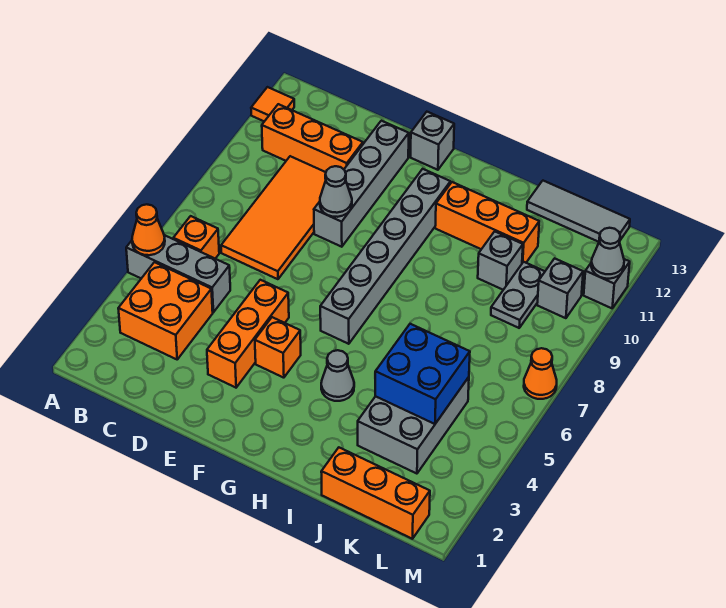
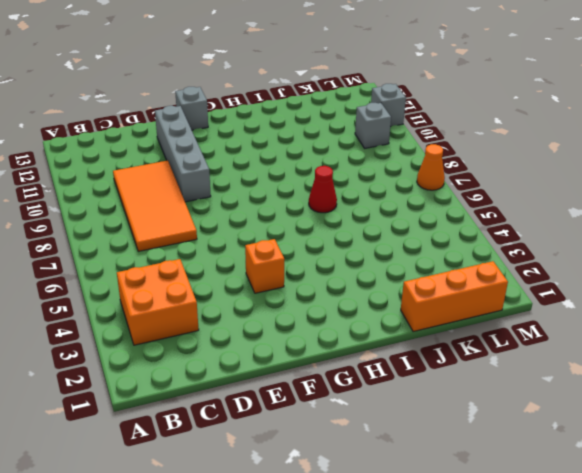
red cone I7 level 1 -> none
none -> grey brick A5:C5 level 1
none -> orange tile A12 level 1
none -> orange brick B6 level 1

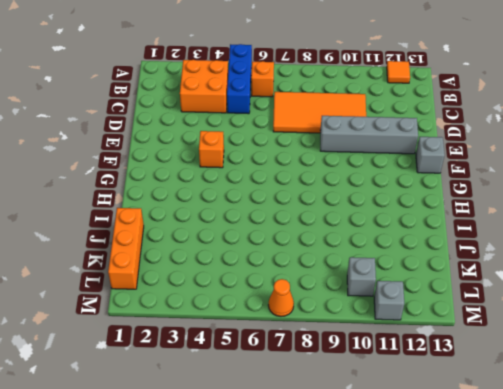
blue brick A5:C5 level 1 -> grey brick A5:C5 level 1
none -> orange brick B11:D11 level 1
none -> orange brick E3:E5 level 1
none -> grey brick G6:G11 level 1

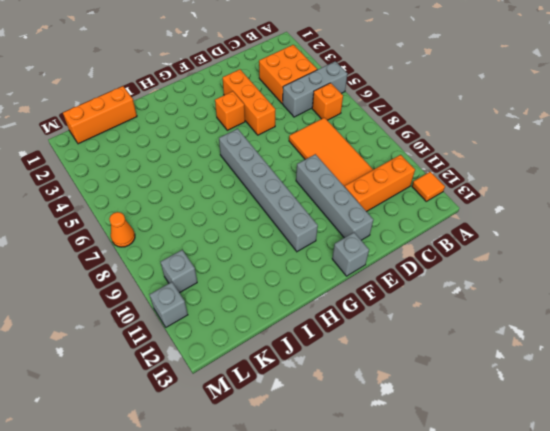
none -> grey cone H4 level 1
none -> orange brick H11:J11 level 1
none -> grey brick J3:K5 level 1

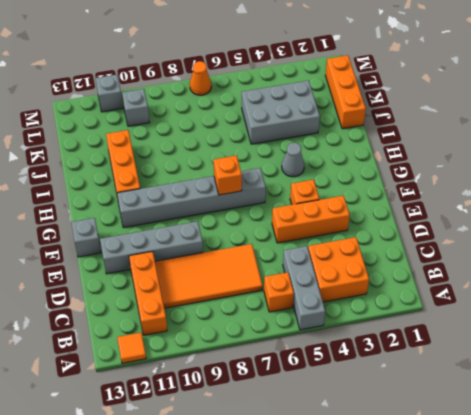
orange brick G7 level 2 -> none
none -> grey brick J10 level 1
none -> grey tile J13:L13 level 1
none -> grey plate K9:K10 level 1

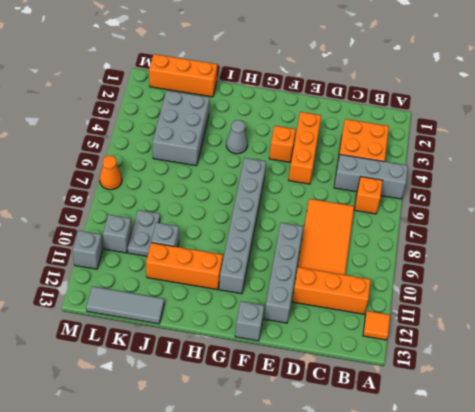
none -> orange cone A5 level 2
none -> grey cone E9 level 2
none -> blue brick J4:K5 level 2

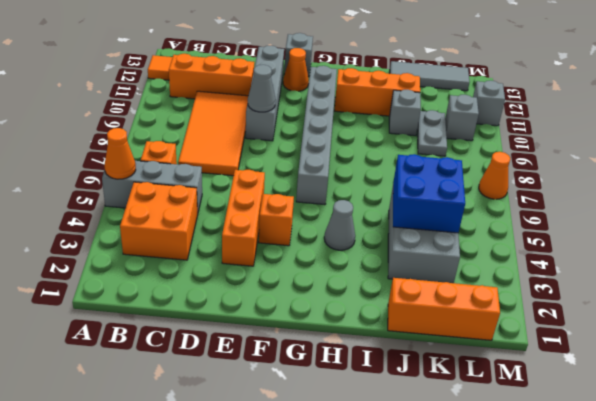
orange cone F12 level 1 -> none
none -> grey cone M11 level 2

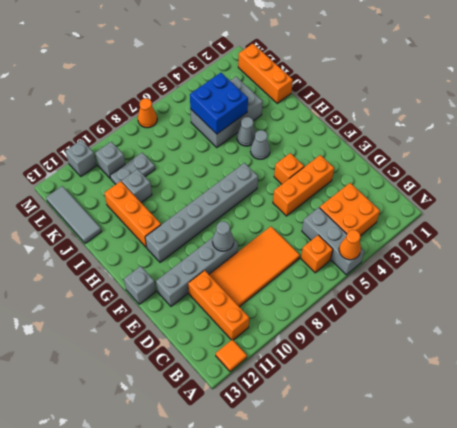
grey cone I4 level 1 -> grey cone M11 level 2

